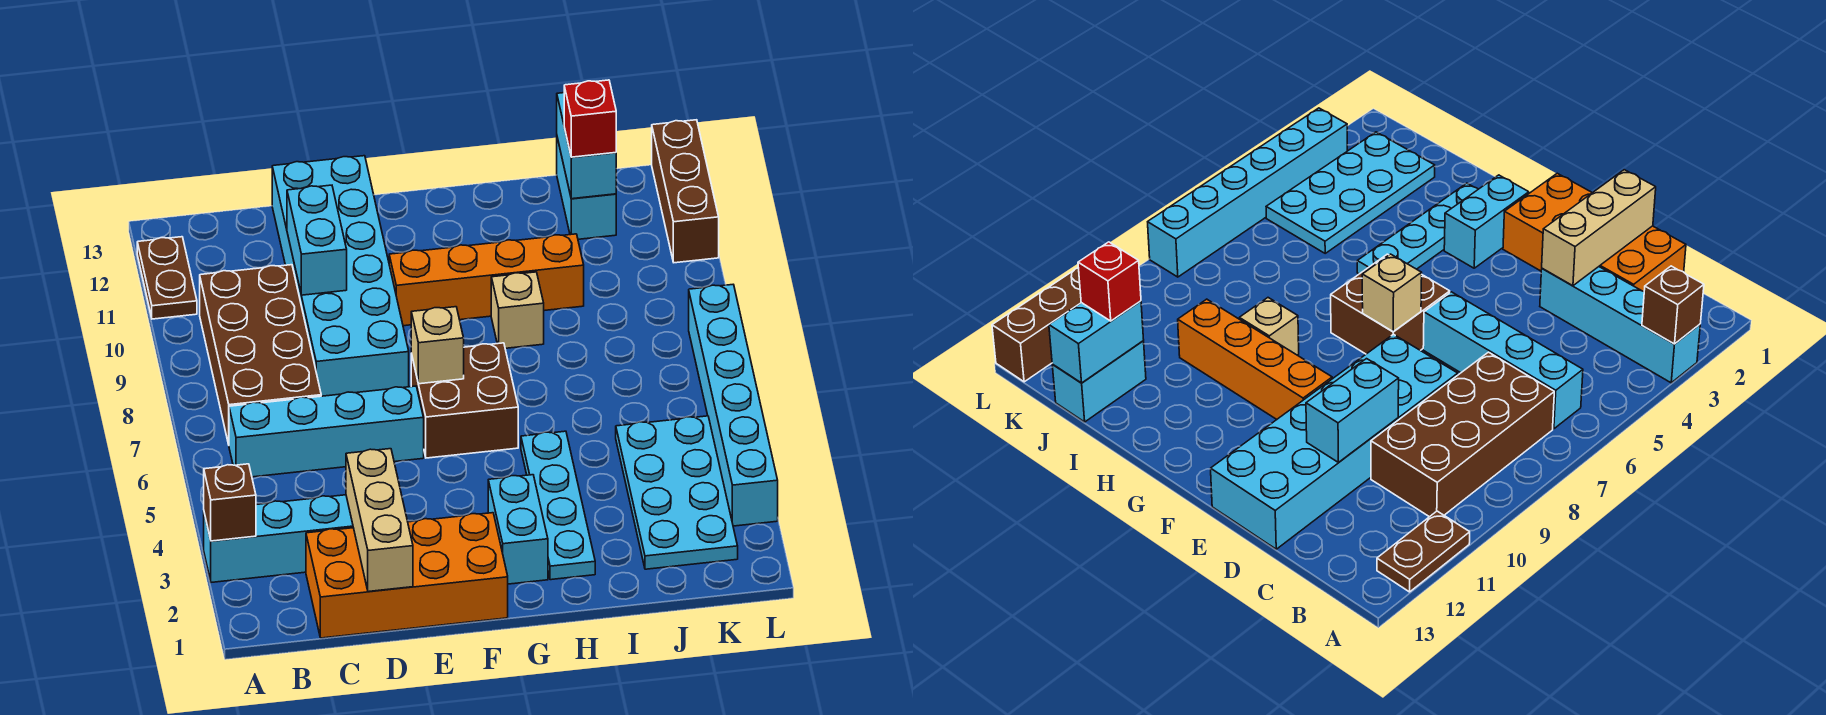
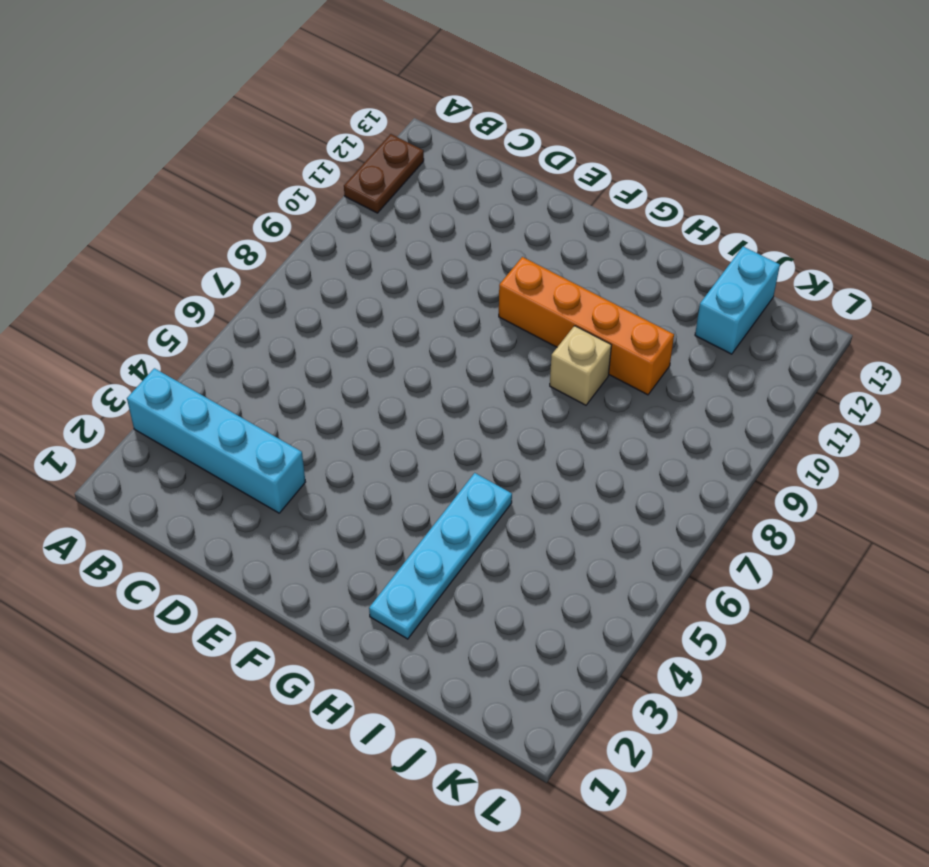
none -> cyan brick B6:E6 level 1
none -> brown brick B7:C10 level 1
none -> orange brick C1:F2 level 1

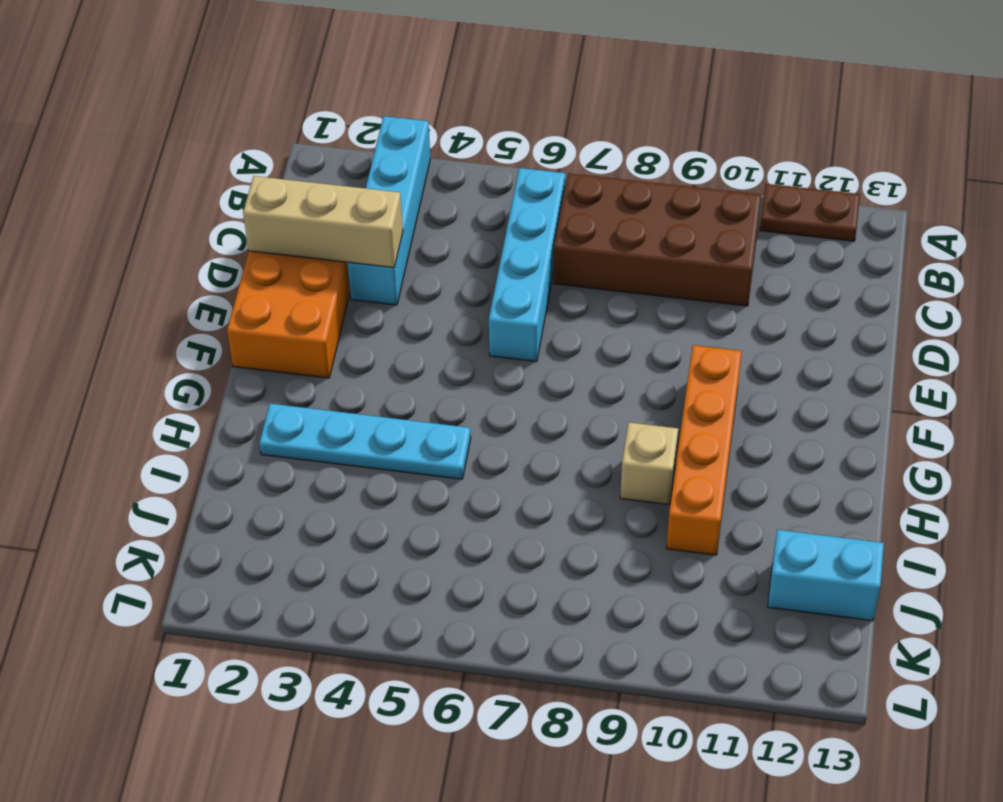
none -> cyan brick D8:E13 level 1
none -> brown brick F6:G7 level 1
none -> cyan brick G2:G3 level 1

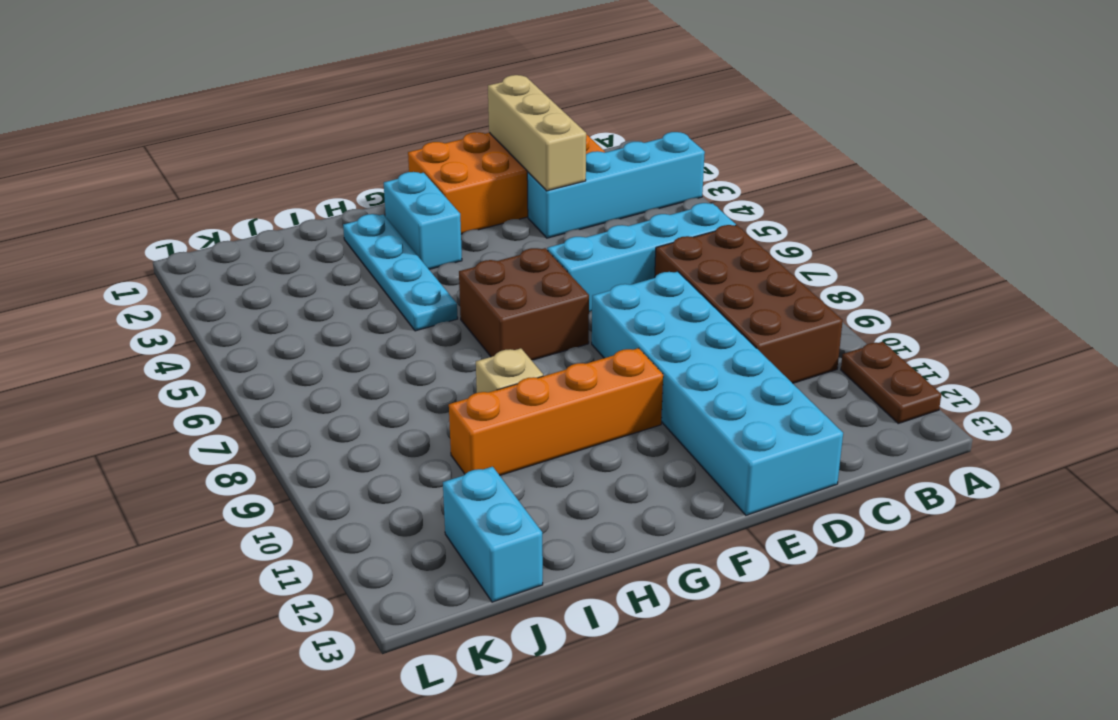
none -> cyan plate J2:K5 level 1
none -> cyan brick L3:L8 level 1
none -> brown brick L11:L13 level 1

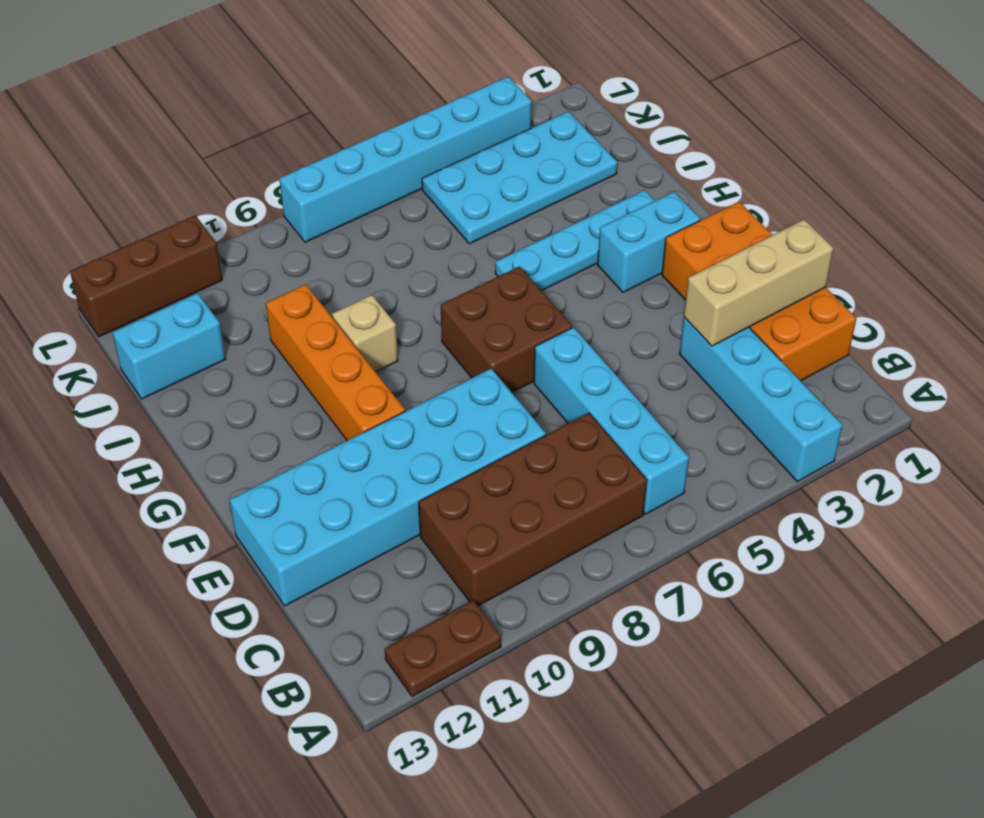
none -> brown brick A3 level 2
none -> cyan brick D10:D11 level 2
none -> tan brick F7 level 2

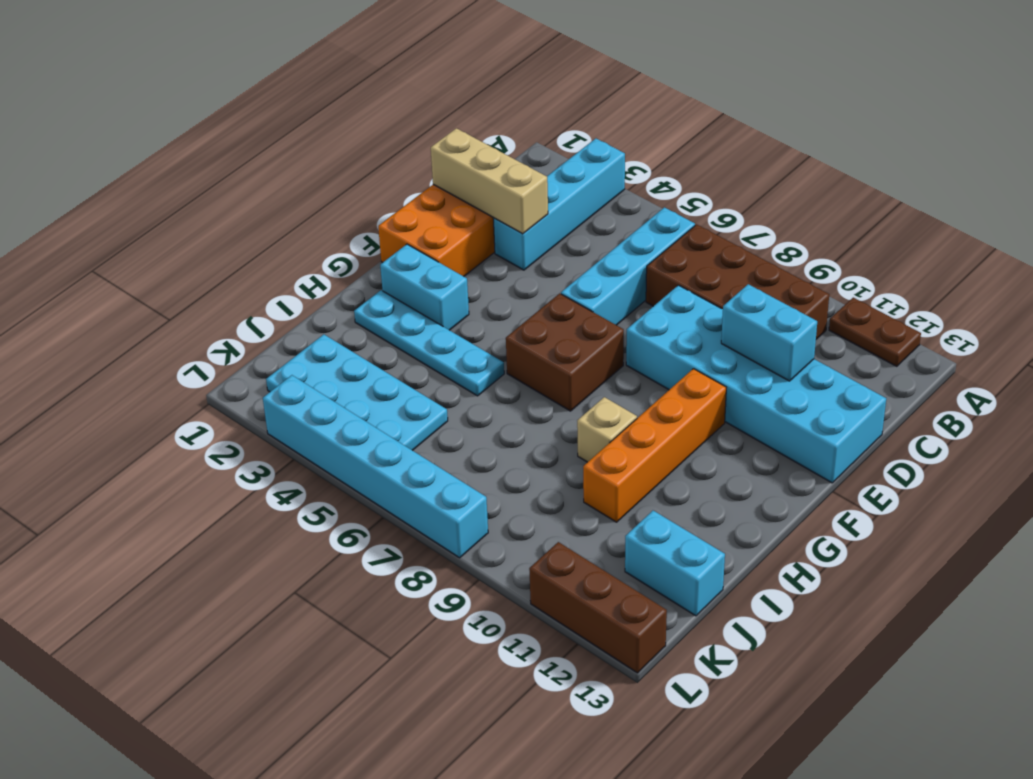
none -> brown brick A3 level 2
none -> tan brick F7 level 2
none -> cyan brick J12:J13 level 2

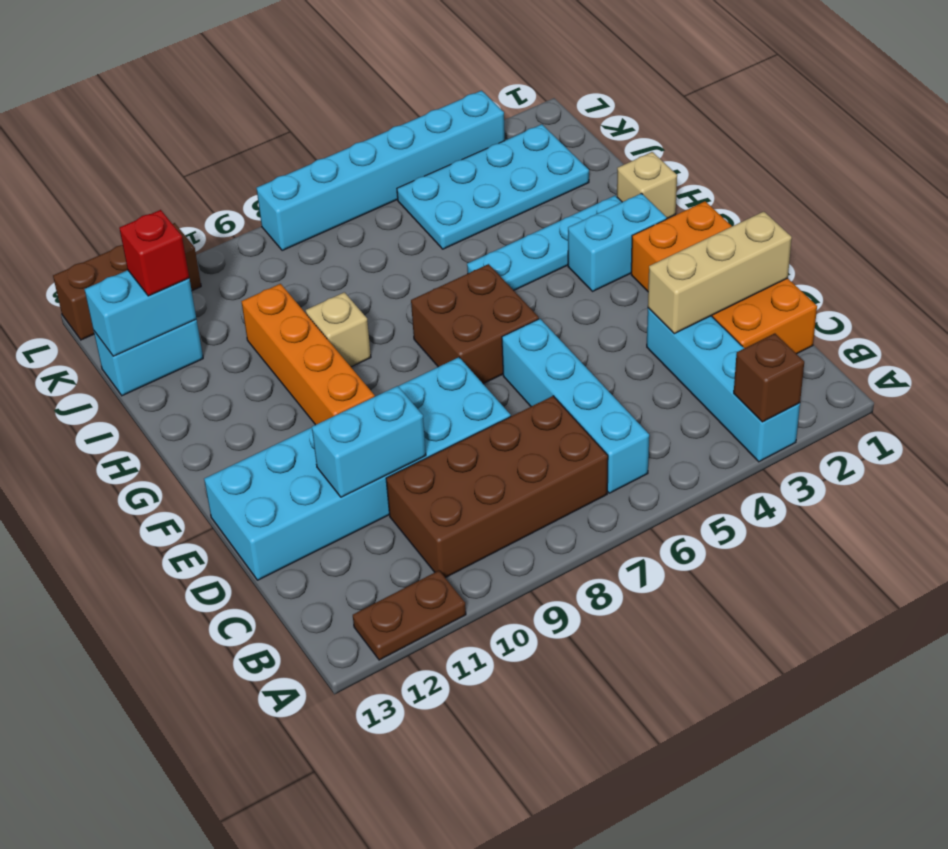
tan brick H1 level 1 -> tan brick F7 level 2

